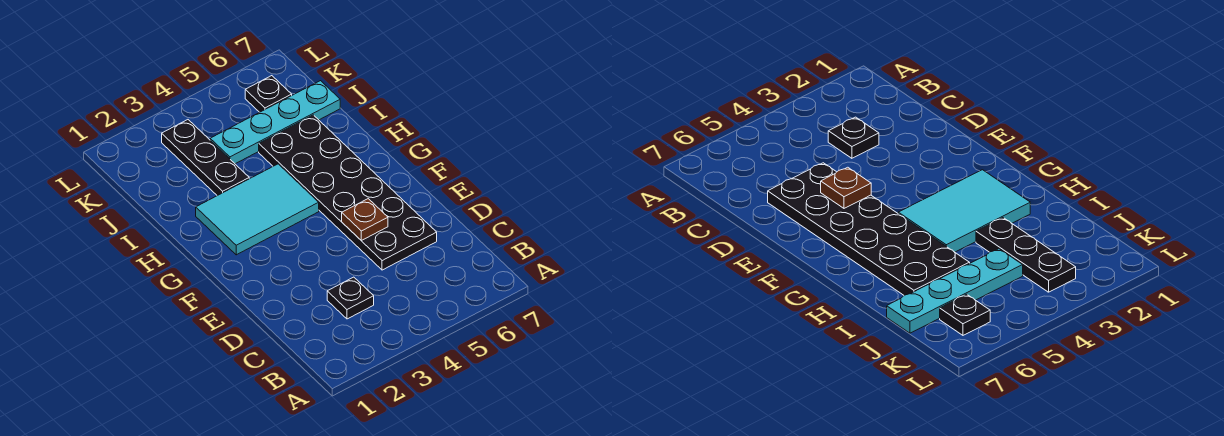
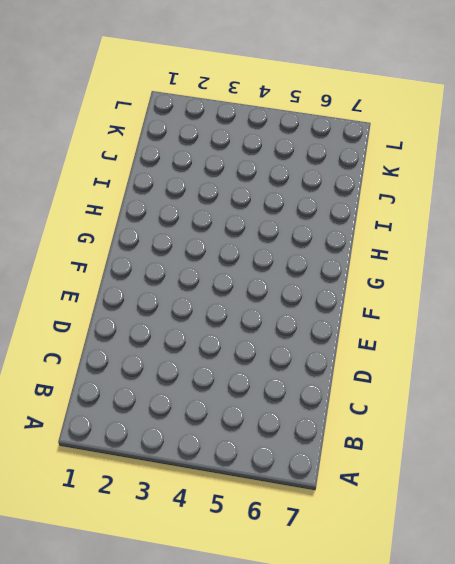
none -> black plate C3 level 1
none -> black plate D5:I6 level 1

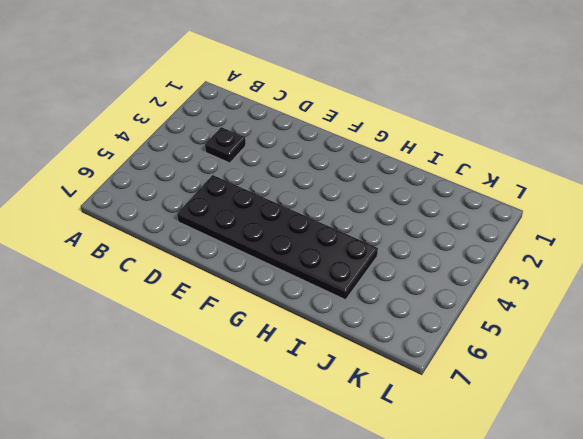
none -> cyan tile G2:H4 level 1
none -> black plate I3:K3 level 1

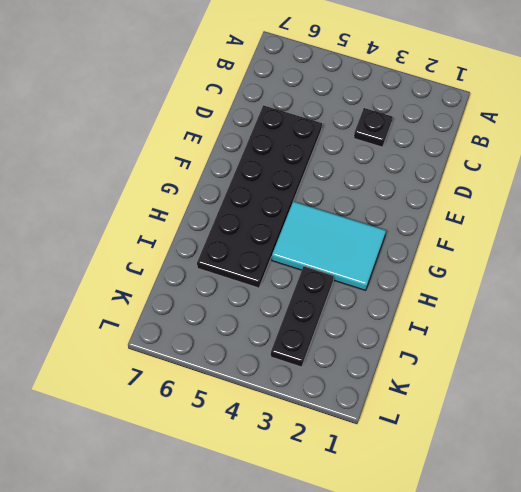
none -> cyan plate J4:J7 level 1
none -> black plate K6 level 1

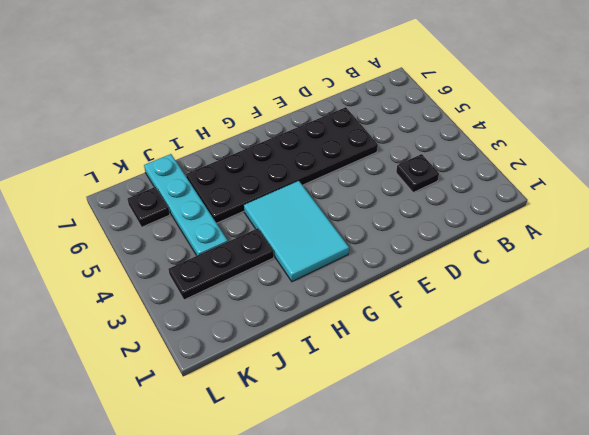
none -> brown plate E5 level 2

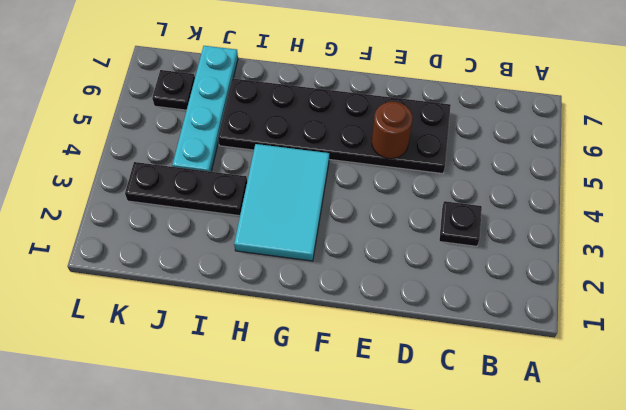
brown round brick E5 level 2 -> brown plate E5 level 2

